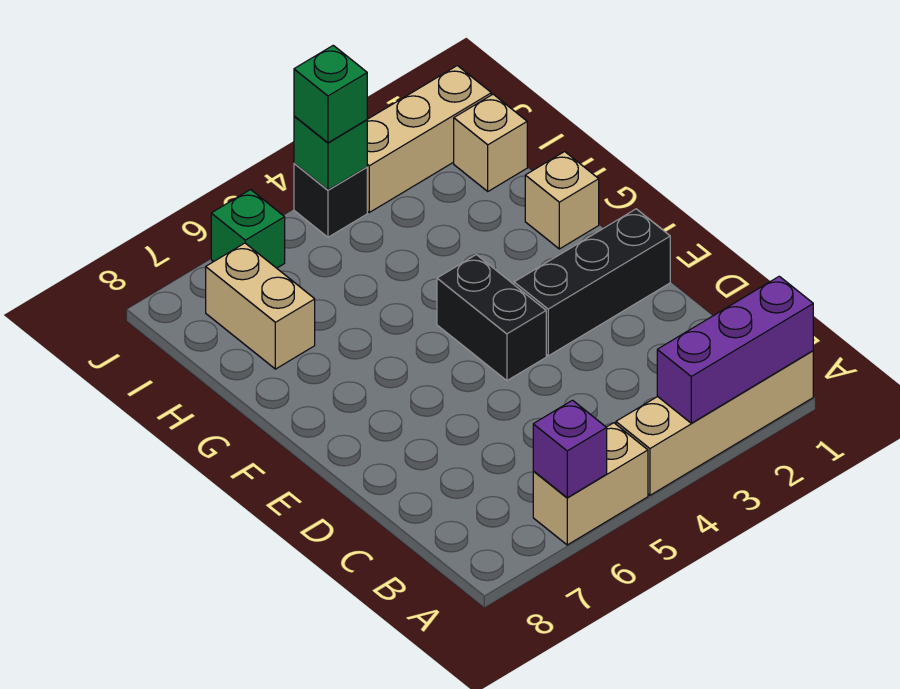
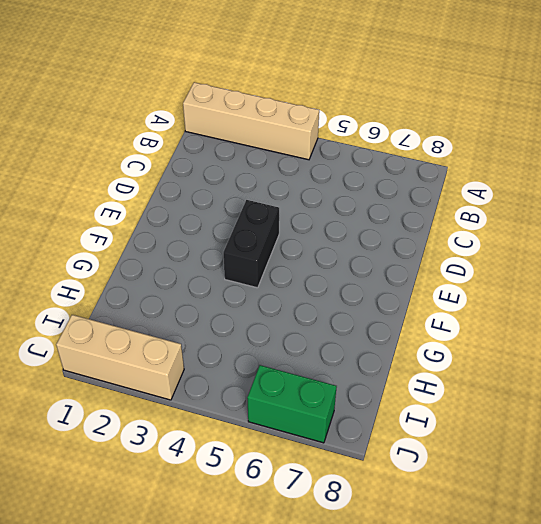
green brick J6:J7 level 1 -> green brick J6 level 1
none -> tan brick A5:A6 level 1
none -> black brick E1:E3 level 1
none -> tan brick G1 level 1

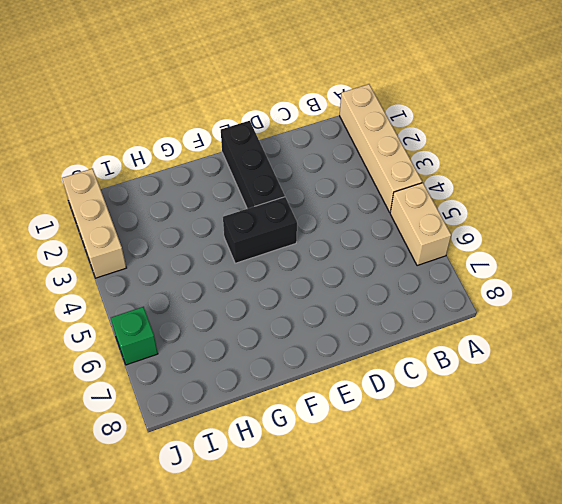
none -> tan brick G1 level 1
none -> tan brick H7:I7 level 1
none -> tan brick I1 level 1

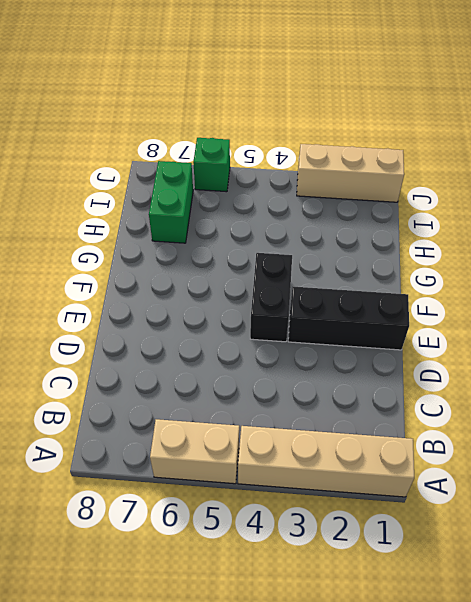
green brick H7:I7 level 1 -> tan brick H7:I7 level 1
none -> tan brick G1 level 1
none -> tan brick I1 level 1
none -> black brick J4 level 1

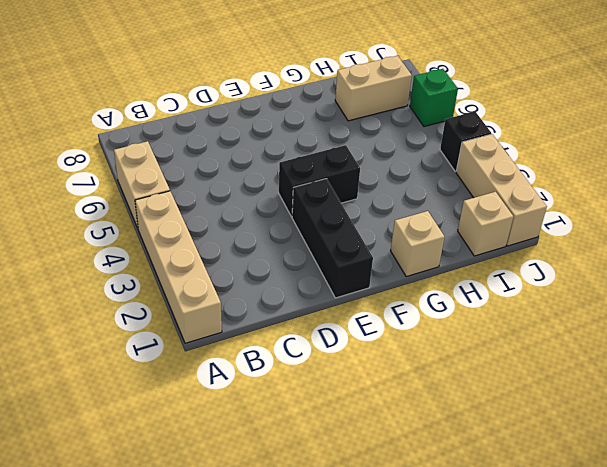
none -> purple brick A1:A3 level 2
none -> purple brick A6 level 2
none -> green brick J4 level 2

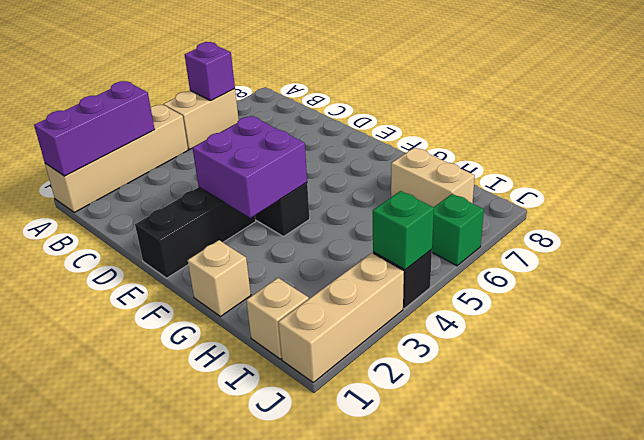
purple brick E3:F4 level 2 -> none
none -> green brick J4 level 3

